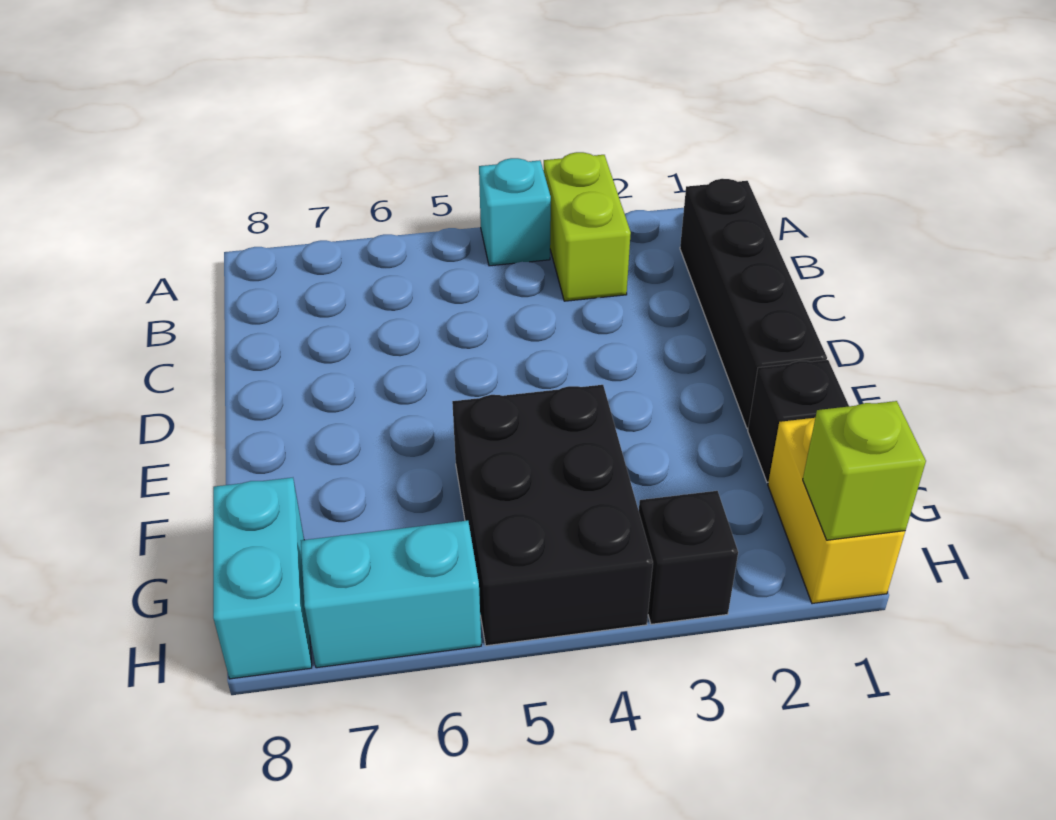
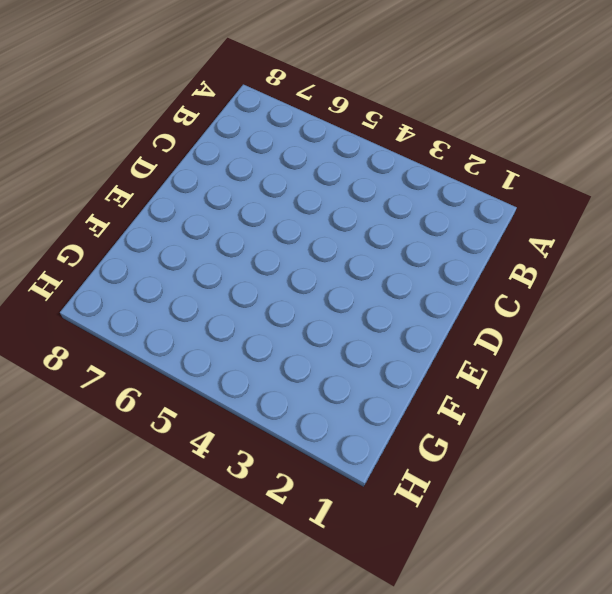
none -> lime brick A3:B3 level 1
none -> cyan brick A4 level 1

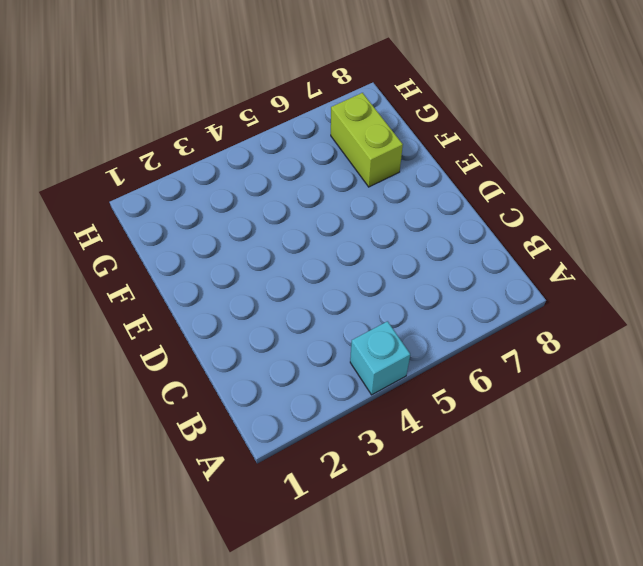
lime brick F7:G7 level 1 -> lime brick A3:B3 level 1
none -> black brick B1:E1 level 1
none -> black brick F1 level 1

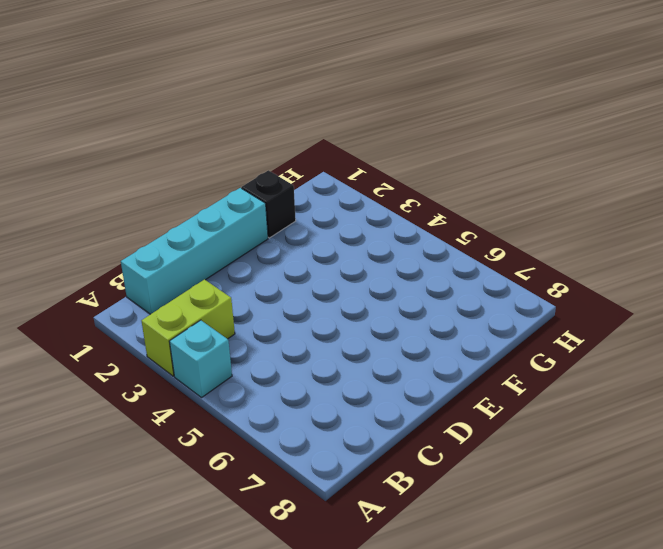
cyan brick B1:E1 level 1 -> black brick B1:E1 level 1
none -> black brick F4:H5 level 1
none -> yellow brick G1:H1 level 1

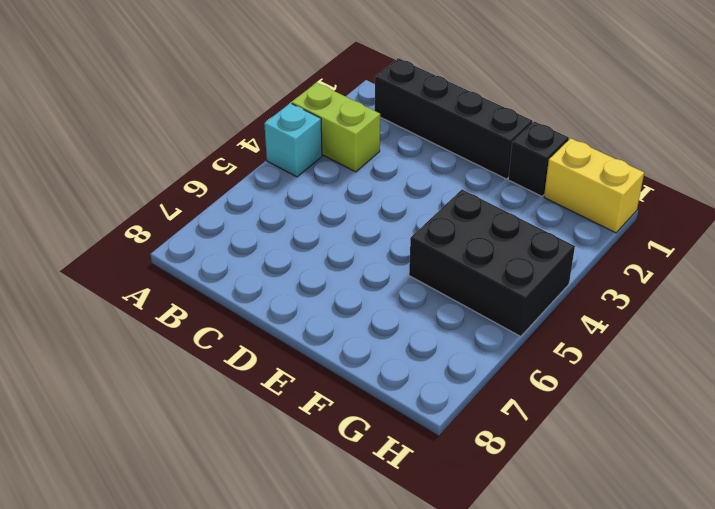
none -> cyan brick G8:H8 level 1
none -> black brick H3 level 1

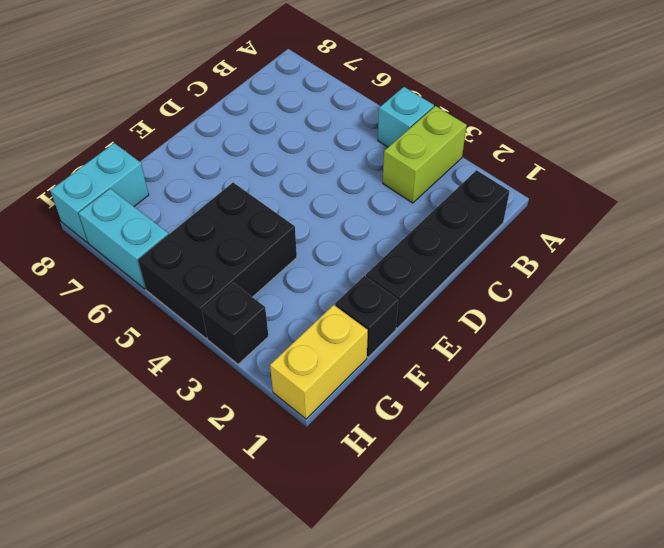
none -> lime brick H1 level 2

